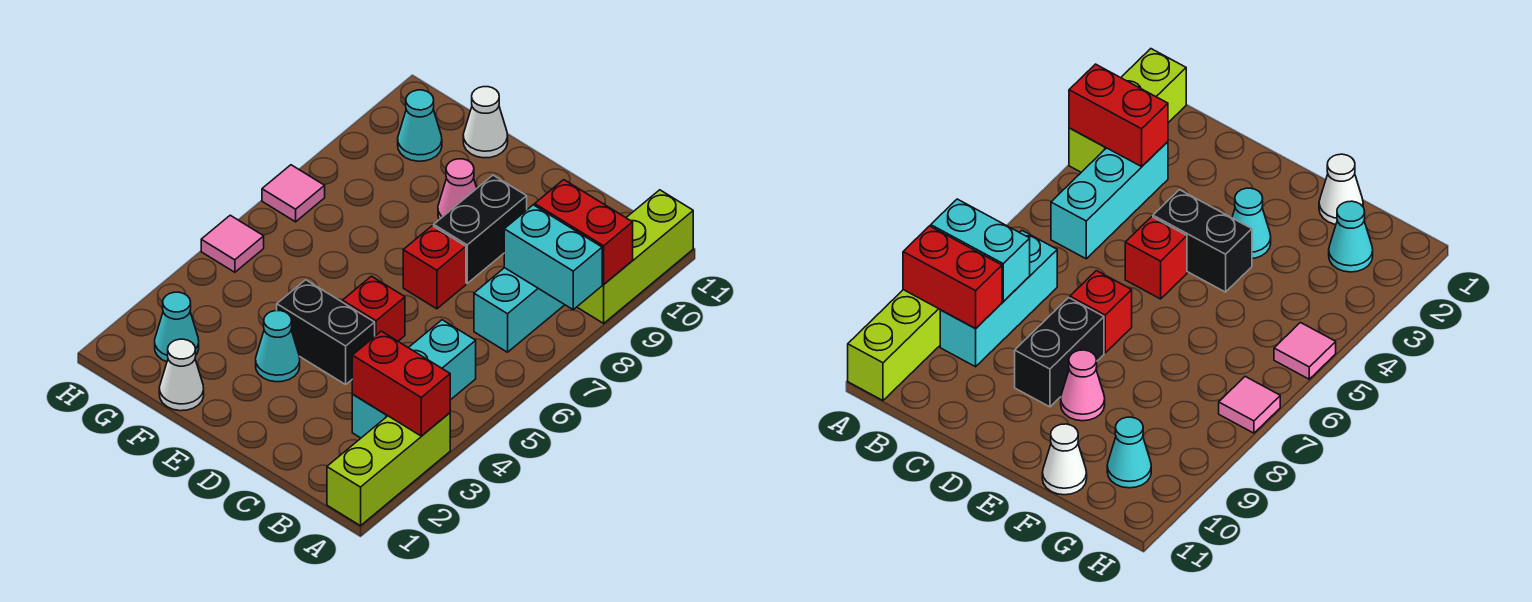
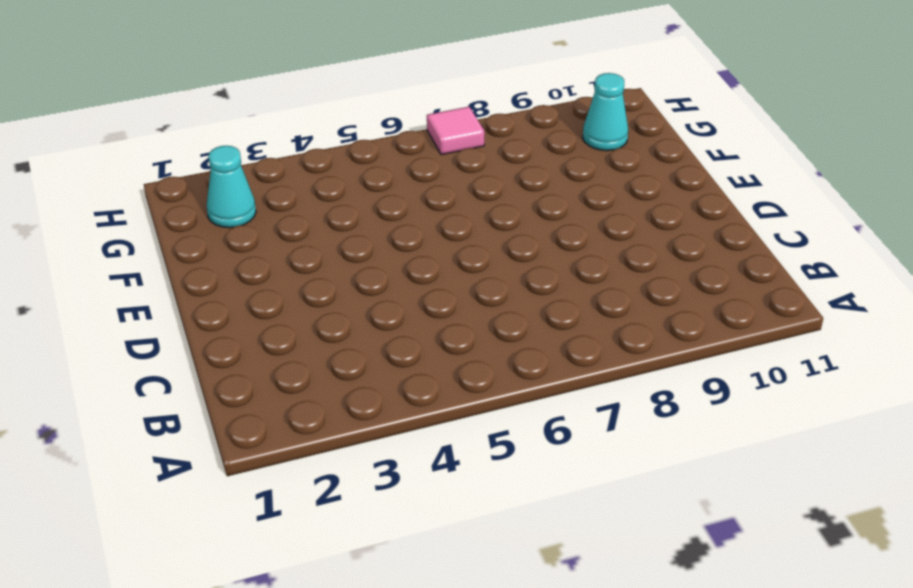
none -> lime brick A1:A3 level 1
none -> lime brick A9:A11 level 1
none -> cyan brick B3:B5 level 1

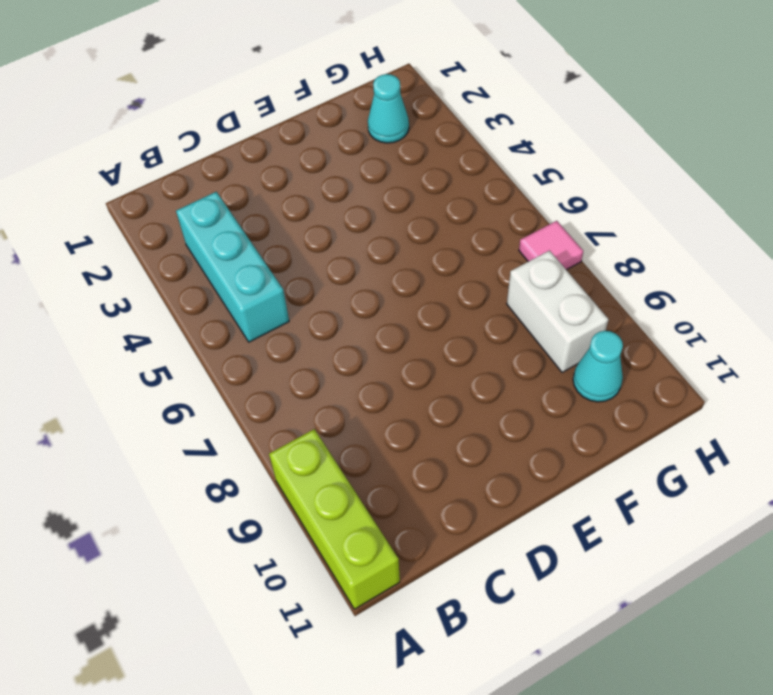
white brick G8:G9 level 1 -> none
none -> lime brick A1:A3 level 1
none -> cyan brick B7:B9 level 1
none -> black brick D4:E4 level 1

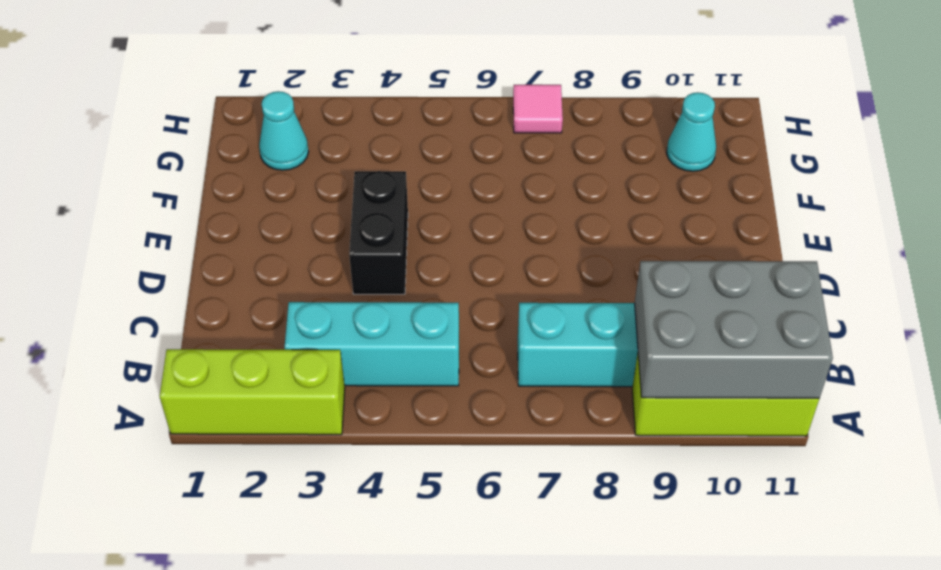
grey brick A9:B11 level 2 -> red brick A9:B9 level 2
none -> red brick D5 level 1
none -> red brick D7 level 1
none -> black brick D8:D9 level 1

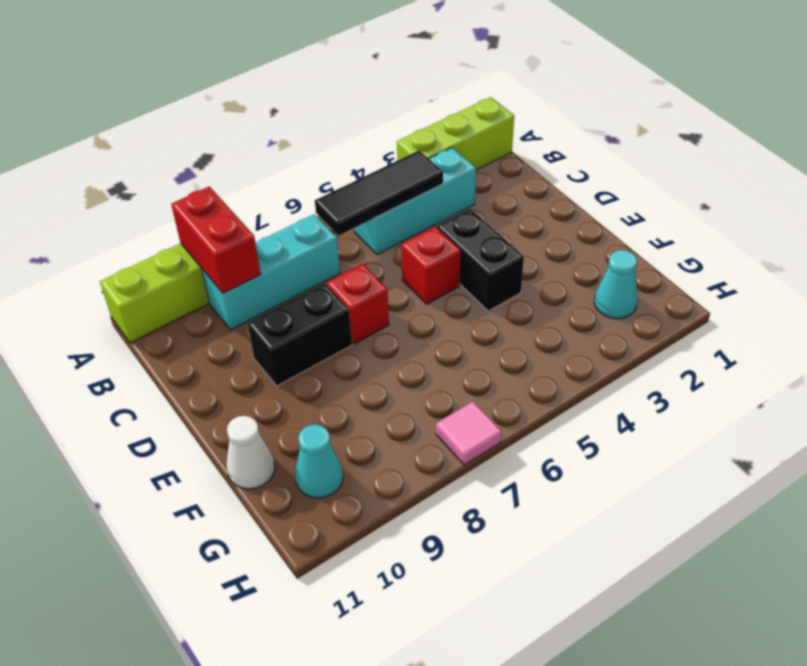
black tile B4:B6 level 2 -> none
none -> cyan cone E3 level 1
none -> pink cone E9 level 1
none -> white cone F1 level 1

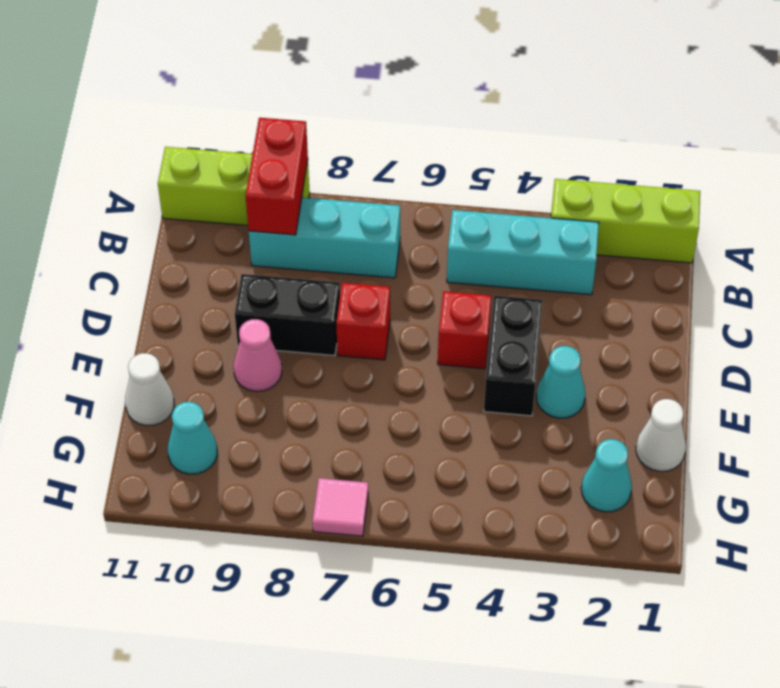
none -> pink tile H5 level 1
none -> red brick A3:B3 level 2
none -> cyan brick A8:B8 level 2

